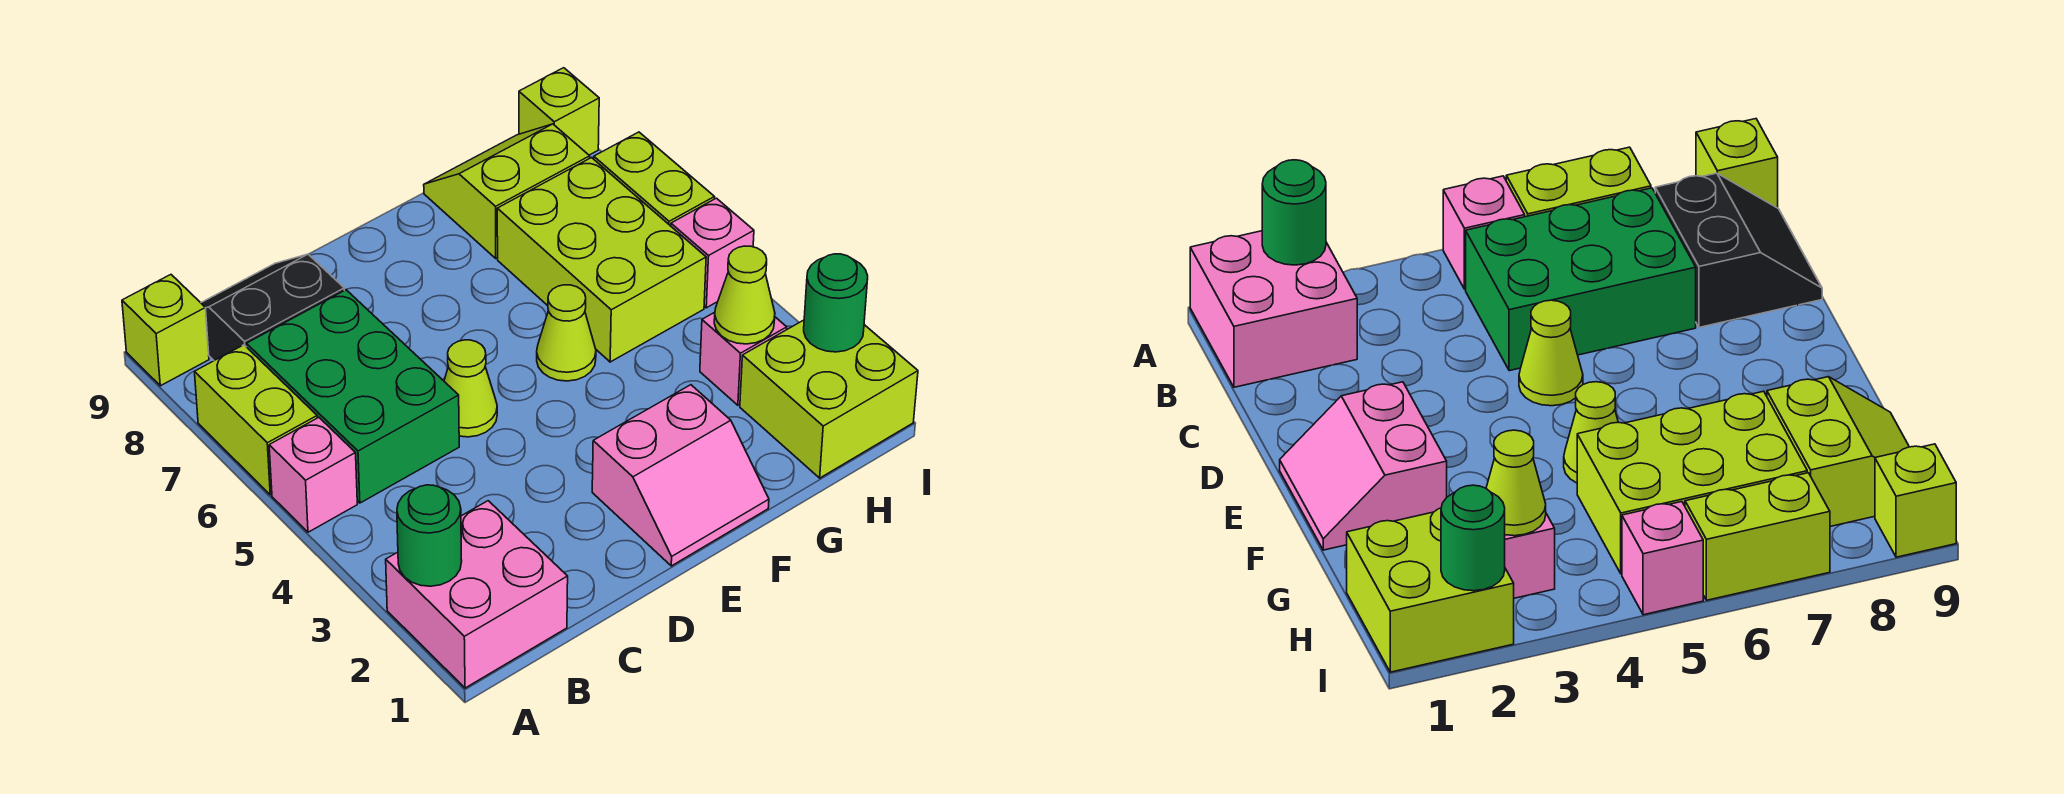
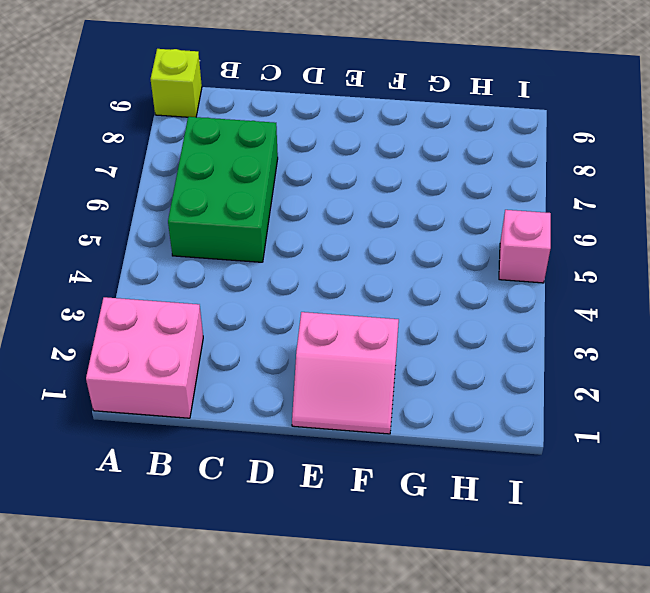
none -> pink brick A5 level 1
none -> lime brick A6:A7 level 1
none -> black slope B8:C9 level 1 top 8

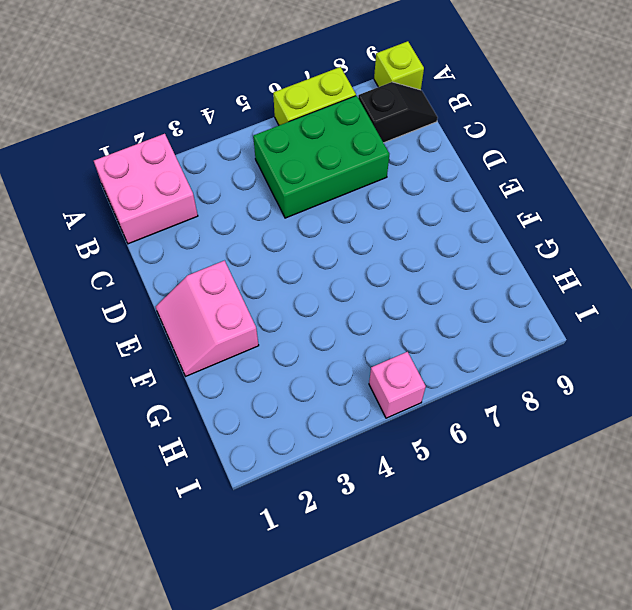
black slope B8:B9 level 1 top 8 -> black slope B8:C9 level 1 top 8
none -> pink brick A5 level 1
none -> lime cone D5 level 1
none -> lime cone F5 level 1

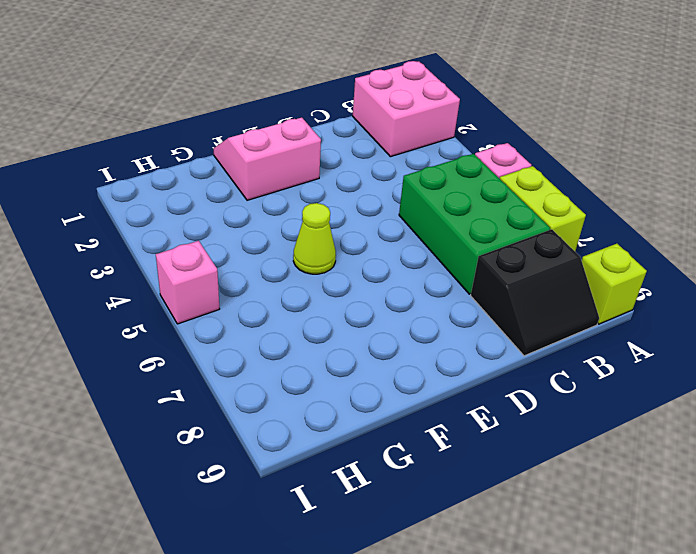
none -> lime cone D5 level 1
none -> lime brick G5:H7 level 1
none -> lime slope G8:H9 level 1 top 8

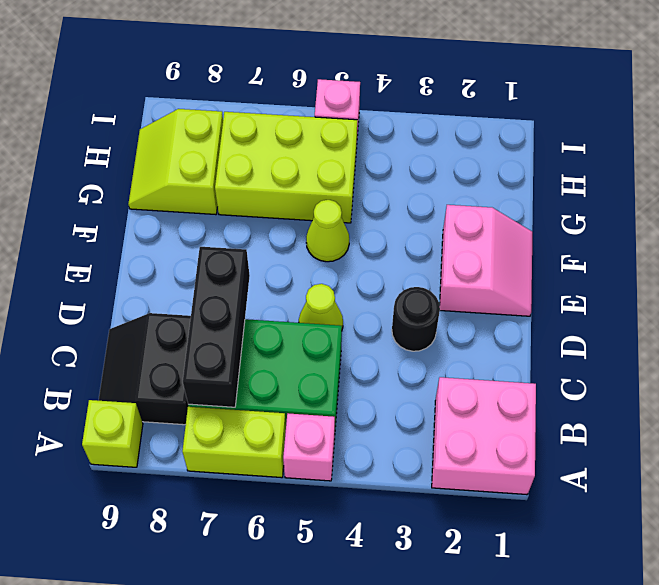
black brick B7:D7 level 2 -> none
black round brick D3 level 1 -> none
none -> lime brick H1:I2 level 1
none -> pink brick H3 level 1
none -> lime brick I6:I7 level 1

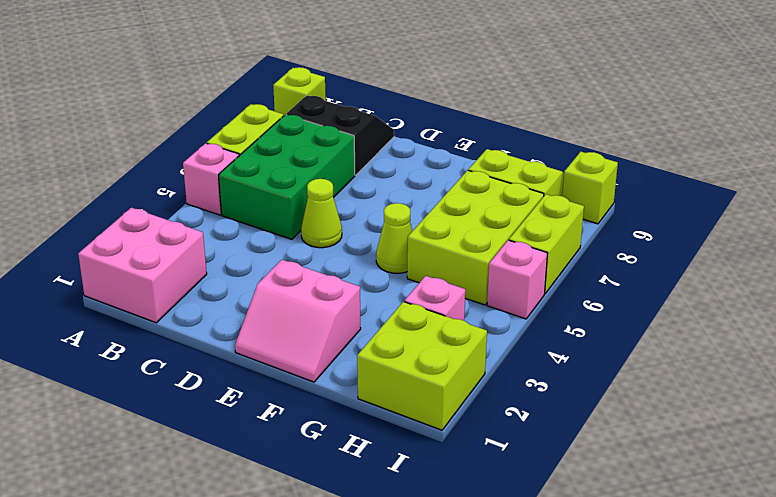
none -> green round brick A2 level 2
none -> lime cone H3 level 2
none -> green round brick I2 level 2

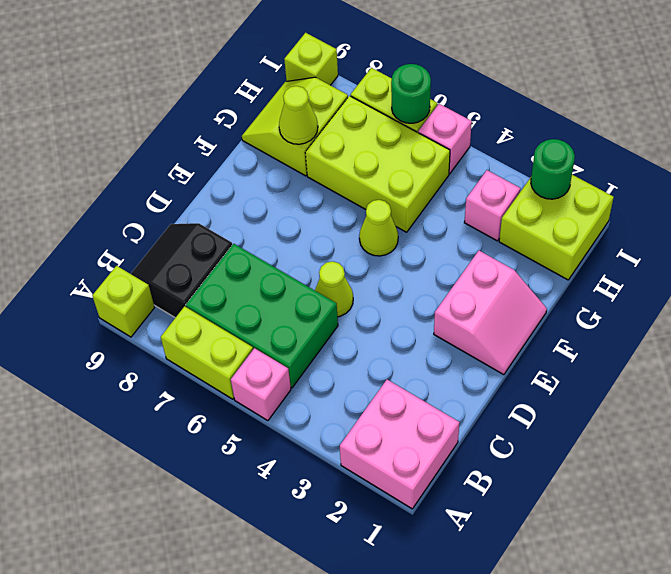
lime cone G8 level 2 -> lime cone H3 level 2
green round brick I6 level 2 -> green round brick A2 level 2

